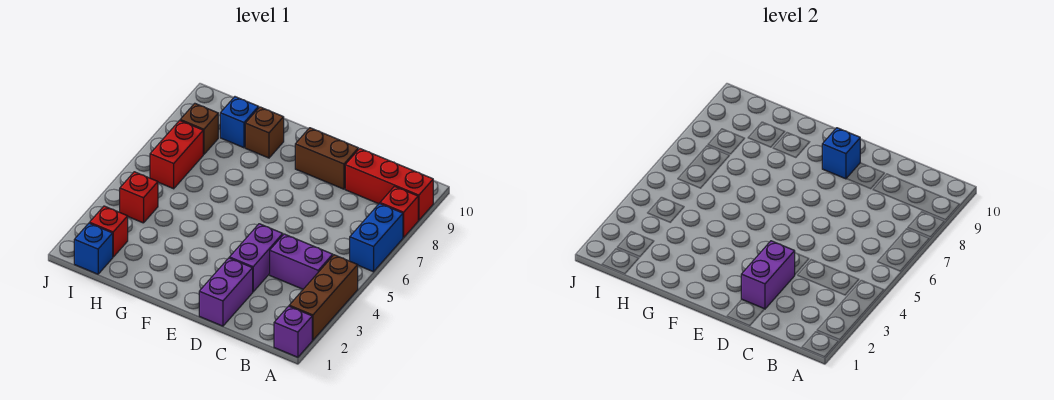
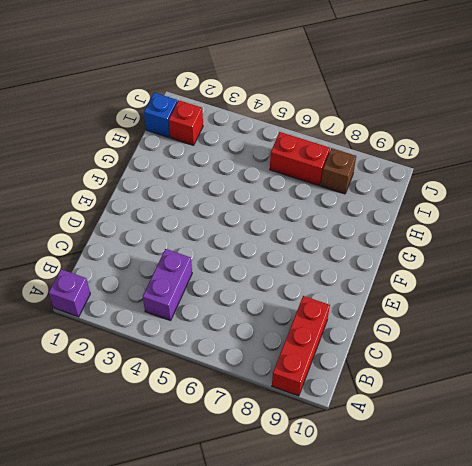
none -> brown brick A2:A4 level 1
none -> blue brick A6:A7 level 1
none -> red brick A8 level 1

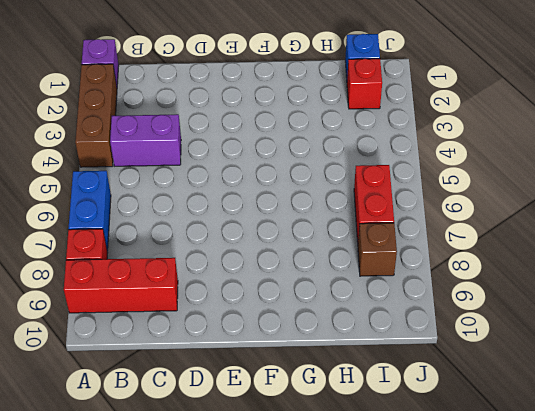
none -> purple brick D1:D2 level 1
none -> purple brick D3:D4 level 1
none -> brown brick D9:E9 level 1

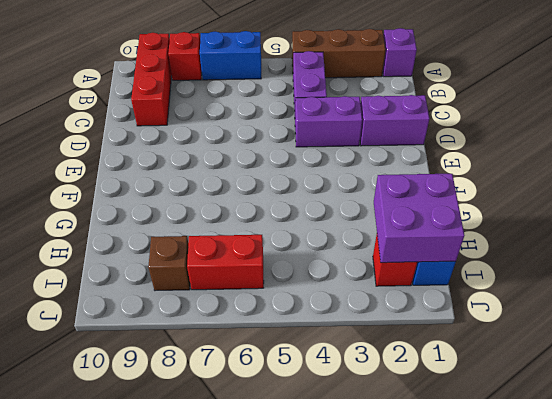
purple brick H1:I2 level 2 -> none
none -> brown brick D9:E9 level 1
none -> brown brick G9 level 1
none -> blue brick H9 level 1

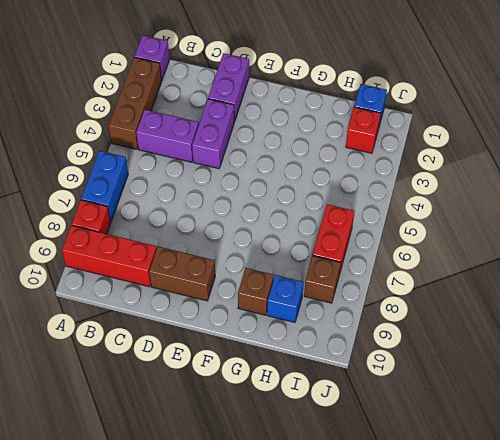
none -> red brick I4 level 1
none -> purple brick D2:D3 level 2
none -> blue brick E9 level 2

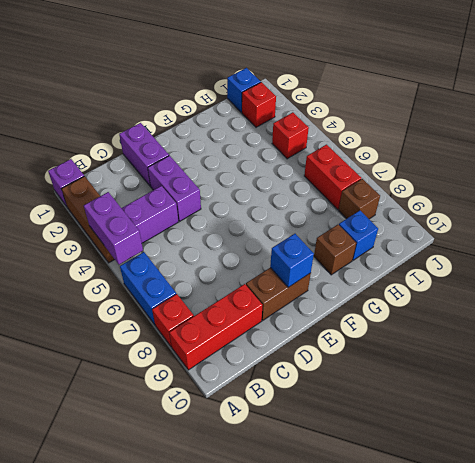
purple brick A4:A5 level 2 -> purple brick D2:D3 level 2

